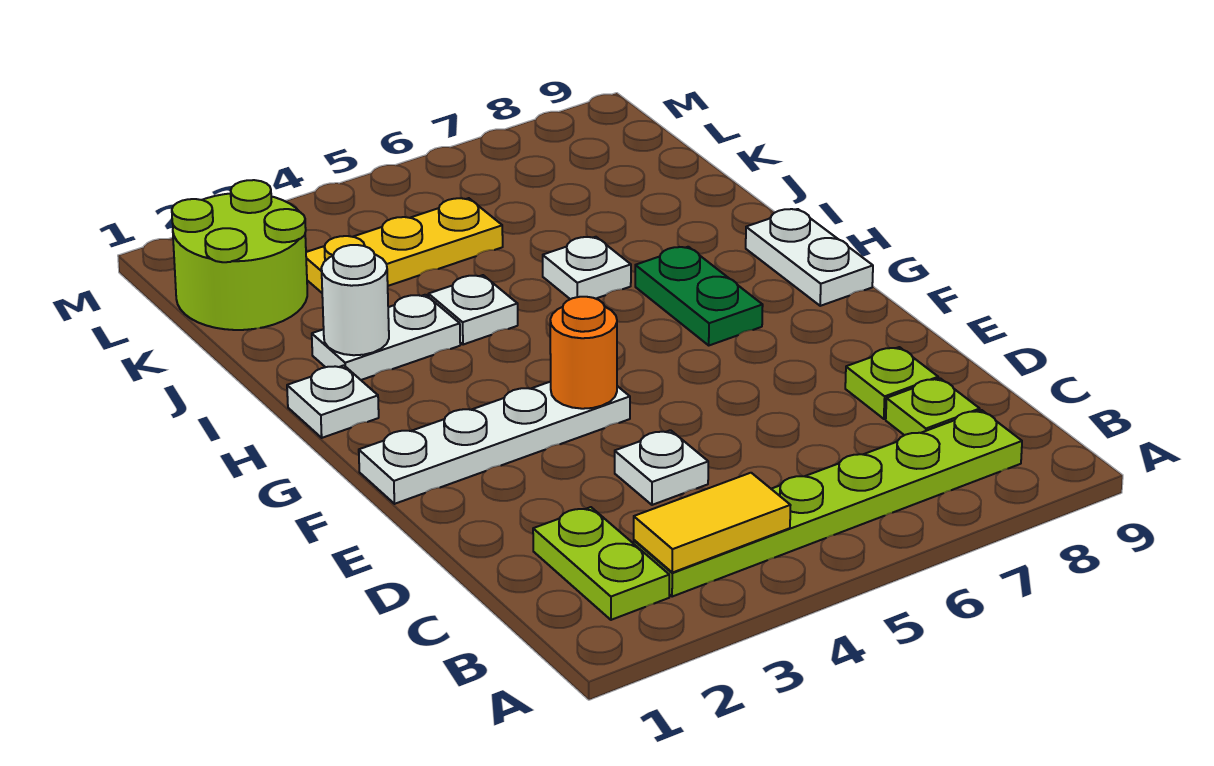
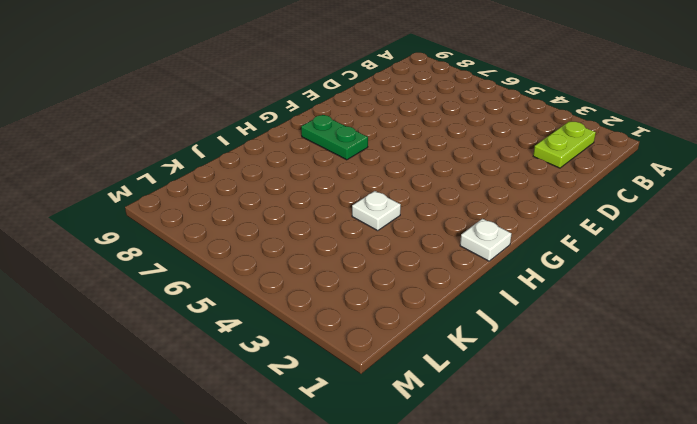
green plate G7:G8 level 1 -> green plate G7:H7 level 1
none -> lime plate B3:B8 level 1
none -> lime plate C8 level 1
none -> white plate D4 level 1

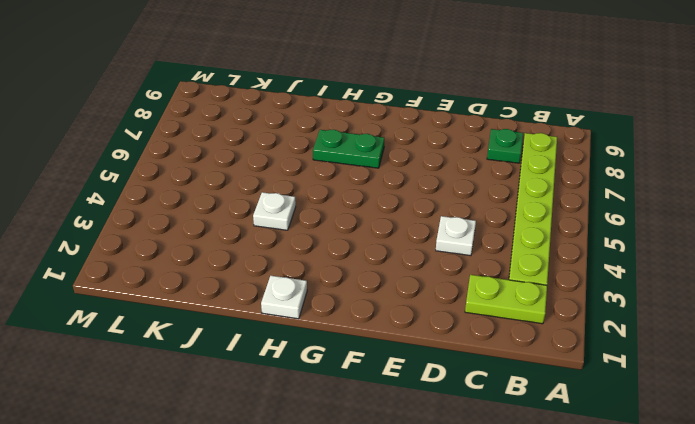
green plate C8 level 1 -> lime plate C8 level 1
none -> lime plate D8 level 1
none -> white plate F1:F4 level 1
none -> white plate G9:H9 level 1

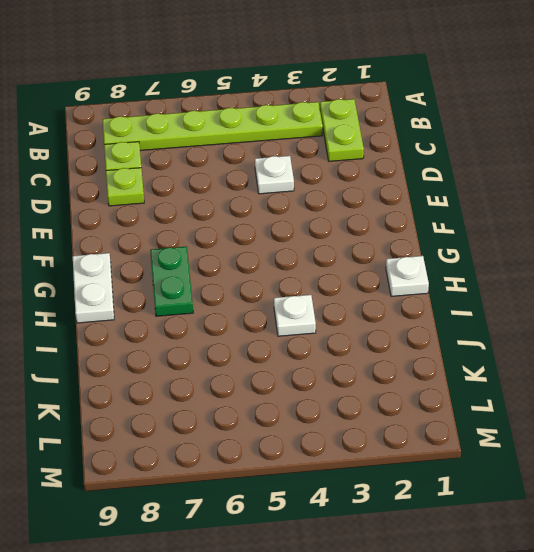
none -> white plate F1:F4 level 1
none -> white plate I2:I3 level 1
none -> white plate I6 level 1

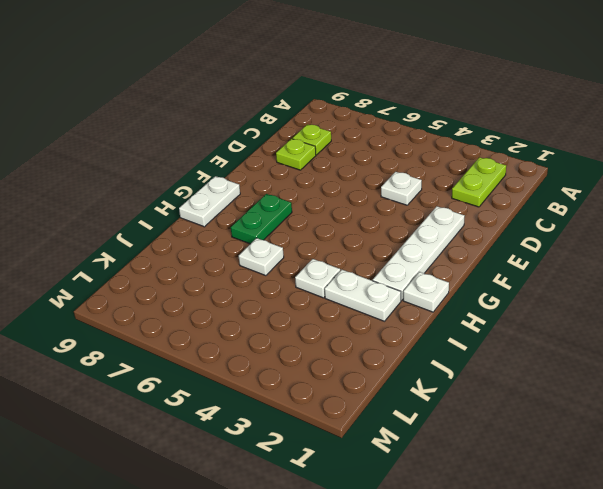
white plate E2:H2 level 1 -> white plate F1:F4 level 1
none -> lime plate B3:B8 level 1
none -> lime round brick K1:L2 level 1
none -> yellow plate K3:K5 level 1

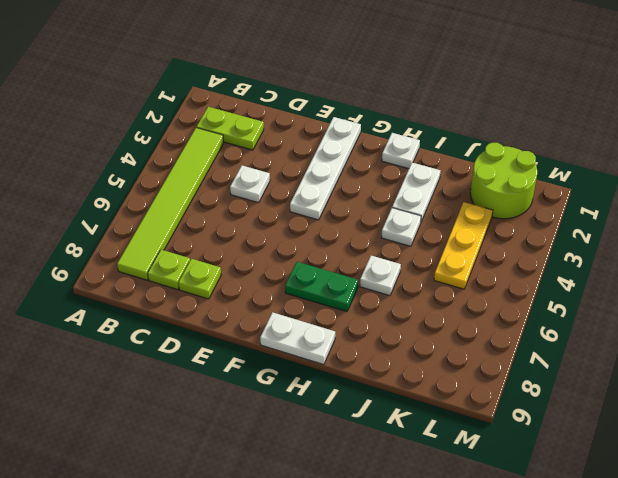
lime tile B3:B8 level 1 -> lime plate B3:B8 level 1
none -> yellow tile B3:B4 level 2
none -> orange round brick F4 level 2
none -> white round brick I2 level 2

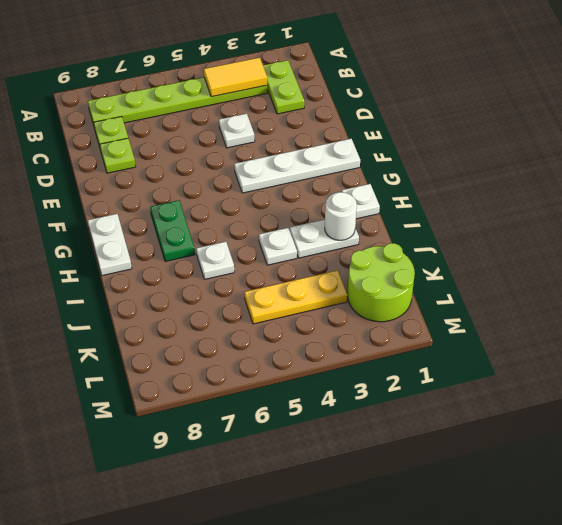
none -> orange round brick F4 level 2

